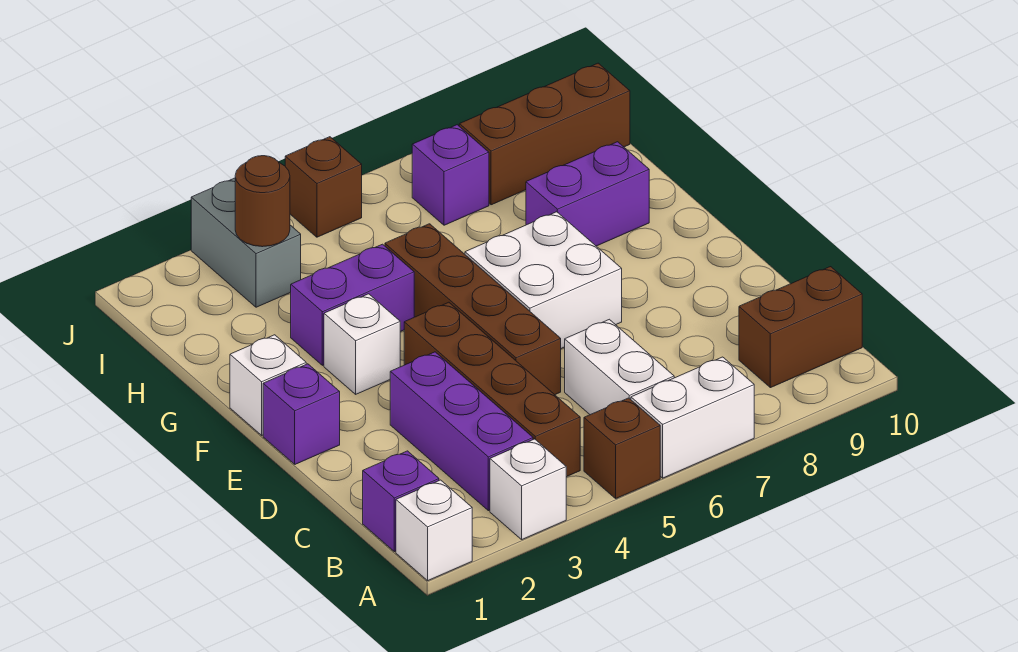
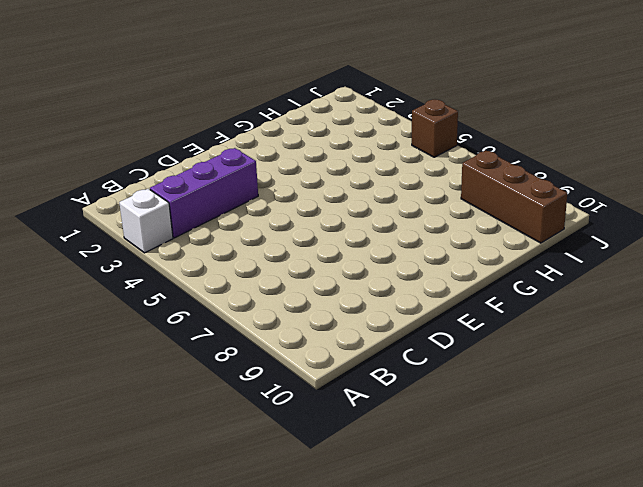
none -> white brick A1 level 1
none -> brown brick A5 level 1
none -> white brick A6:A7 level 1

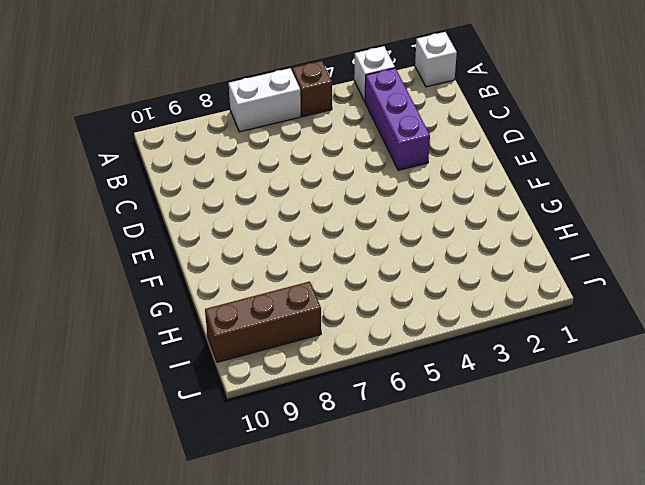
none -> purple brick B1 level 1
none -> brown brick B4:E4 level 1
none -> white brick B6:C6 level 1

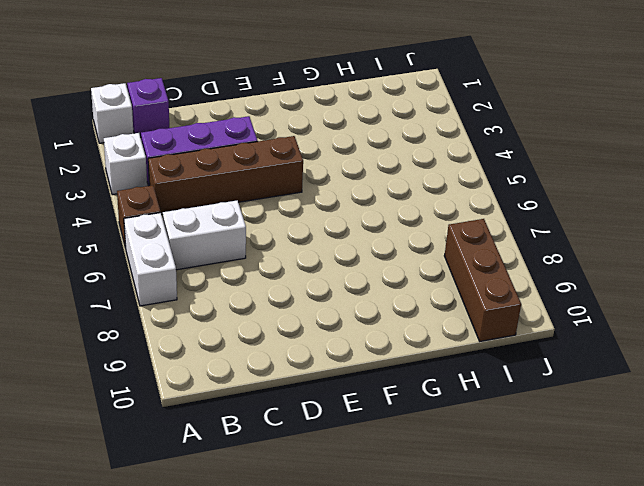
none -> brown brick B9:B10 level 1
none -> brown brick D5:G5 level 1
none -> purple brick E1 level 1

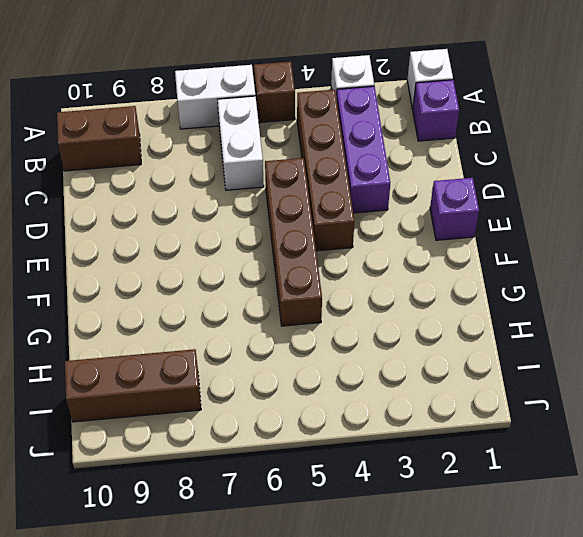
none -> white brick E6:F7 level 1
none -> white brick F1 level 1
none -> white brick F3 level 1

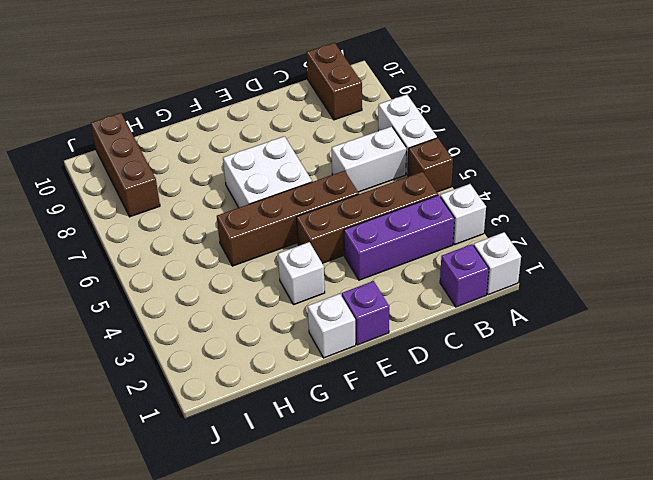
none -> purple brick G3:G4 level 1
none -> purple brick G8:G9 level 1
none -> grey brick I3:J3 level 1

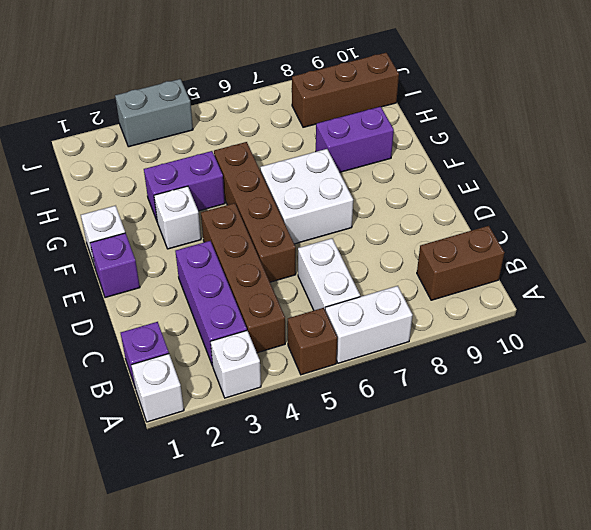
grey brick J3:J4 level 1 -> grey brick I3:J3 level 1
none -> purple brick I7 level 1
none -> brown brick J5 level 1
none -> brown round brick I3 level 2

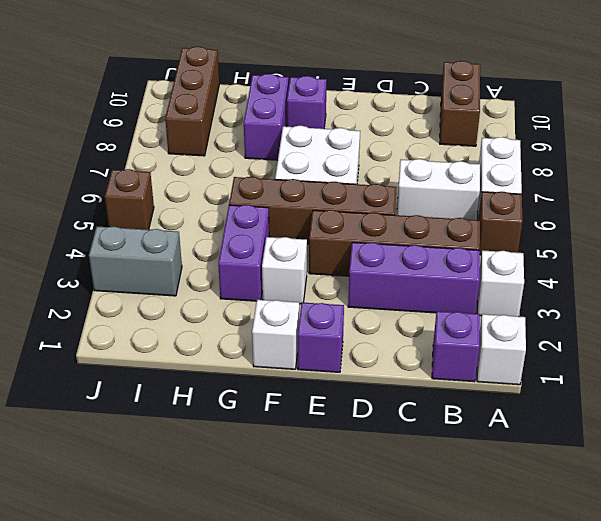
purple brick F9 level 1 -> purple brick I7 level 1
none -> brown round brick I3 level 2

